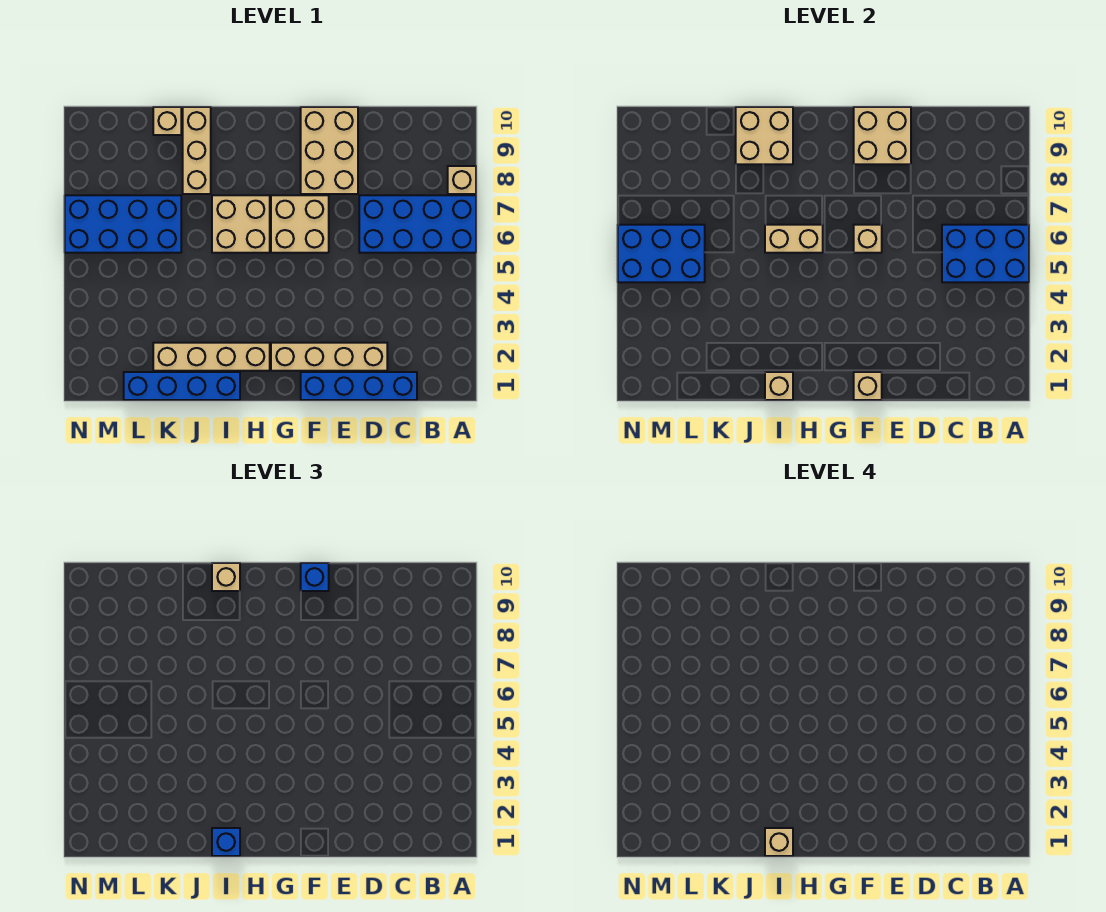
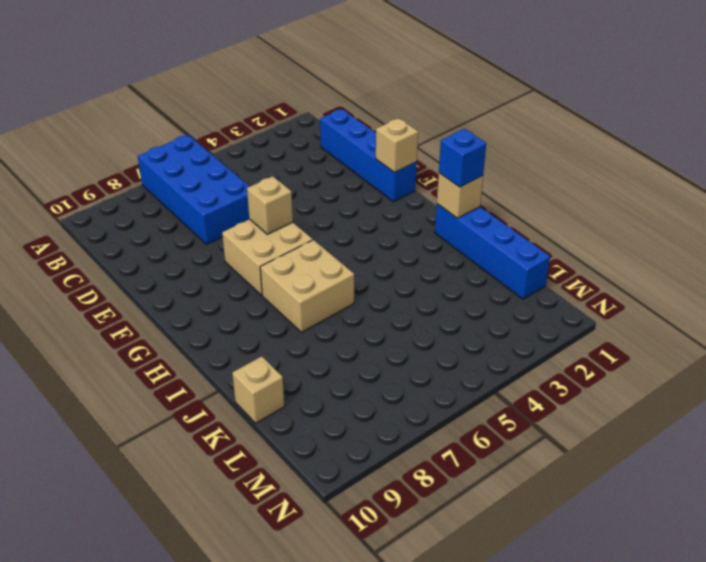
none -> tan brick A8 level 1
none -> tan brick D2:G2 level 1
none -> tan brick E8:F10 level 1

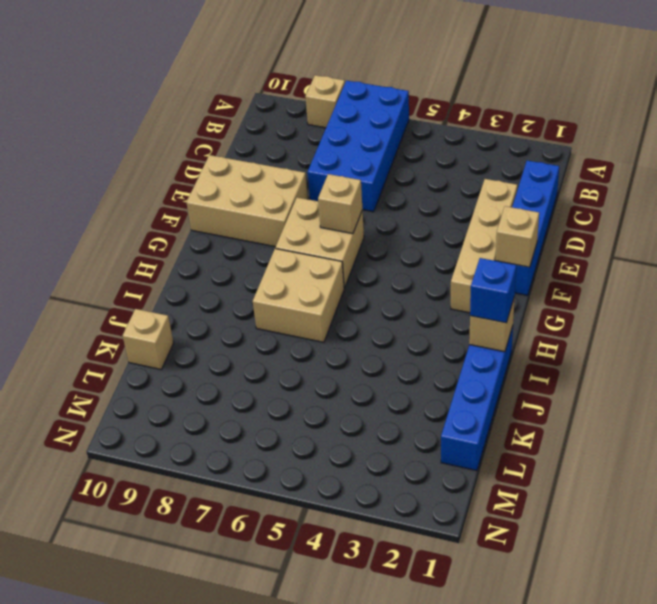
none -> tan brick H2:K2 level 1
none -> tan brick J8:J10 level 1
none -> blue brick K6:N7 level 1

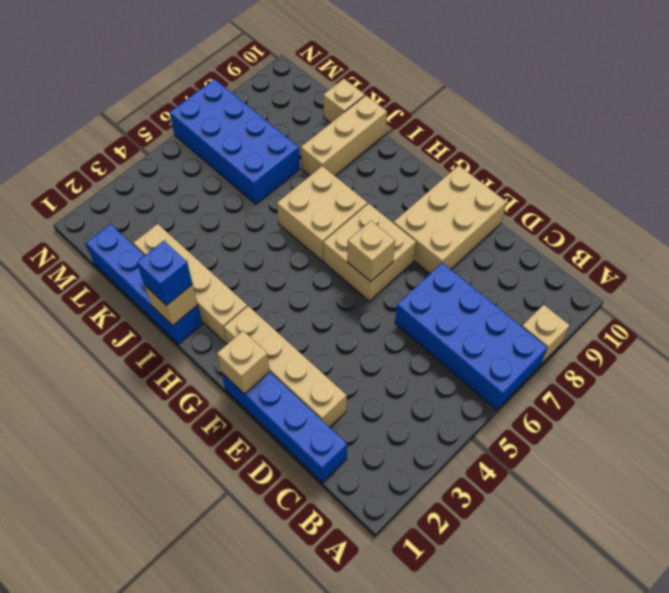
none -> blue brick A5:C6 level 2
none -> tan brick E9:F10 level 2
none -> tan brick H6:I6 level 2

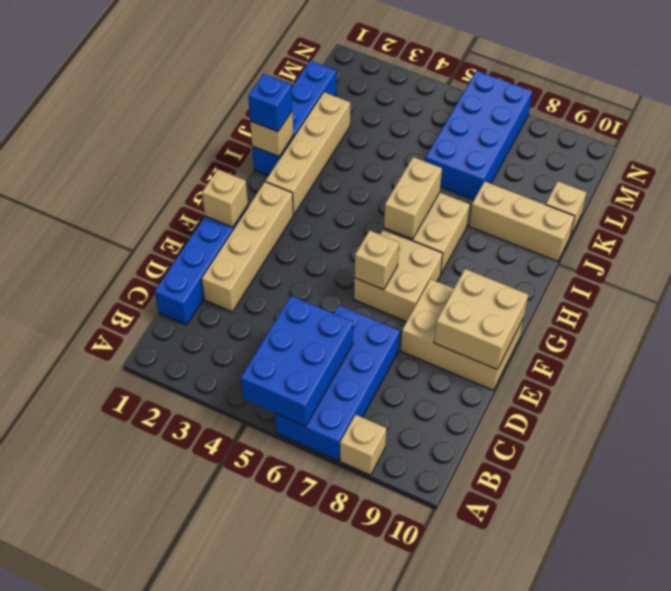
none -> tan brick I9:J10 level 2
none -> blue brick L5:N6 level 2
none -> blue brick F10 level 3

